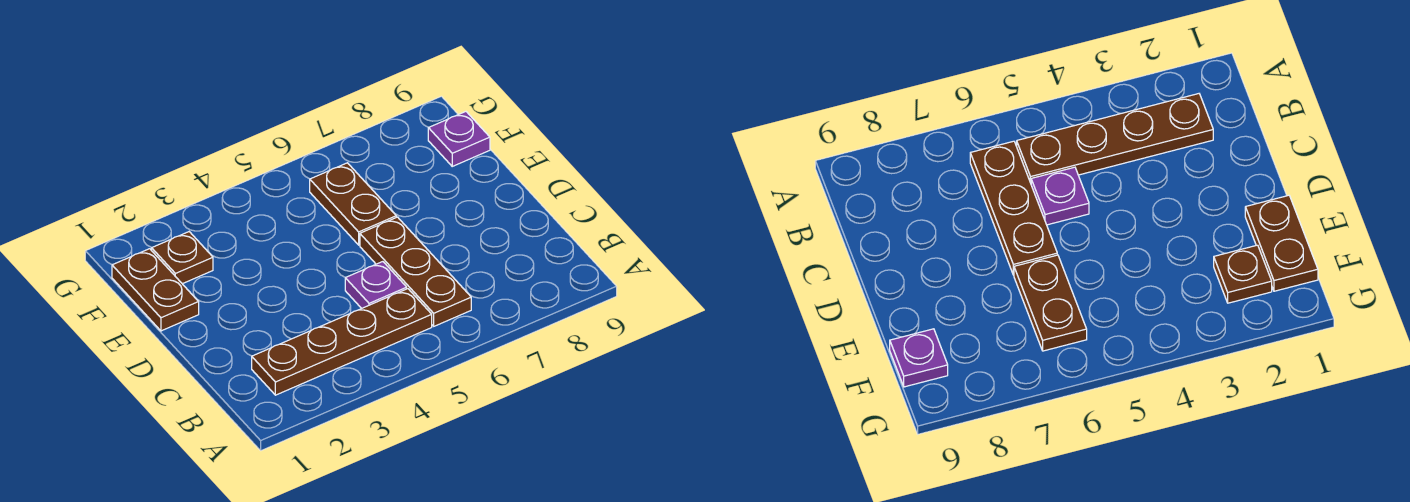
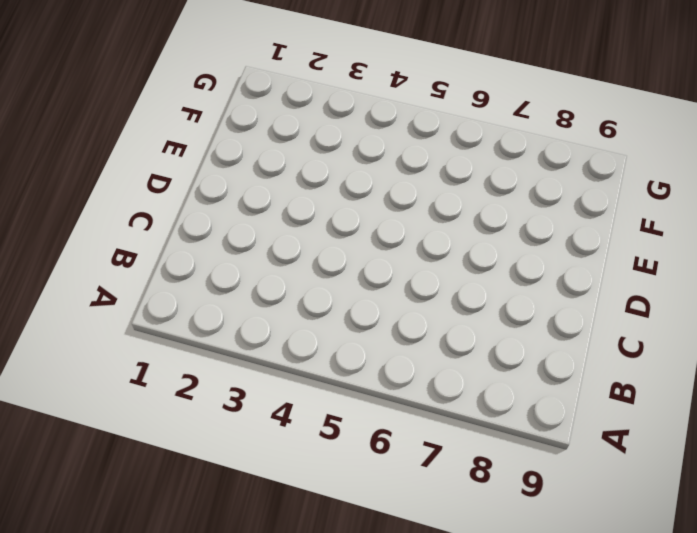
none -> brown plate B2:B5 level 1
none -> brown plate B6:D6 level 1

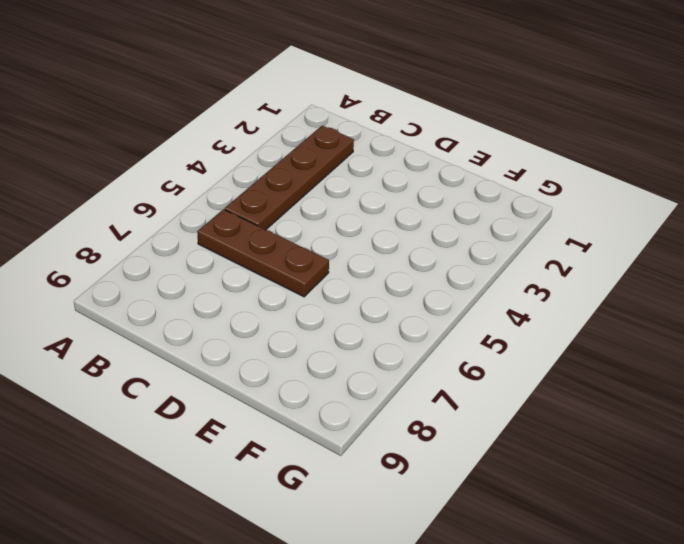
none -> purple plate C5 level 1
none -> brown plate E1:F1 level 1

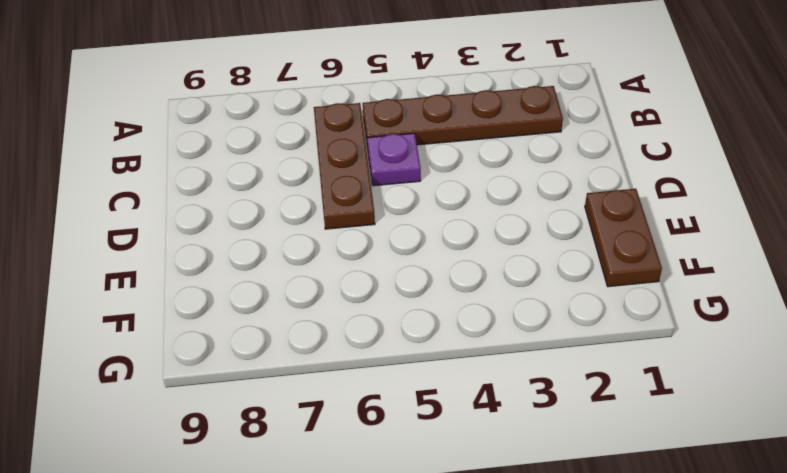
none -> brown plate E6:F6 level 1
none -> brown plate F2 level 1

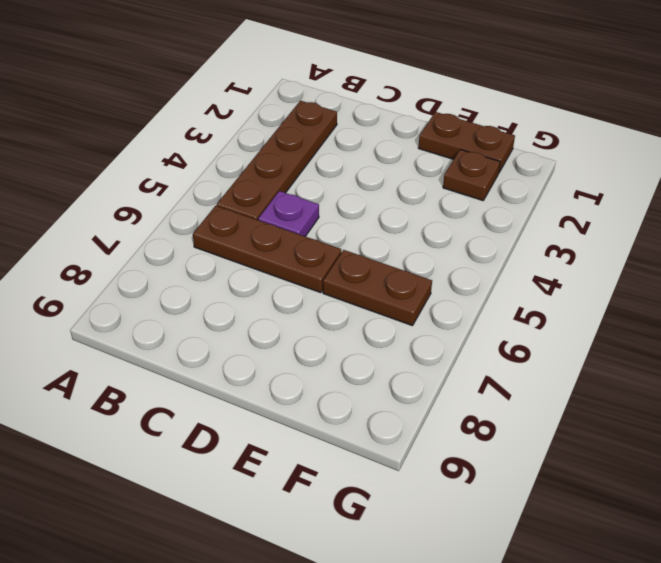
none -> purple plate F9 level 1

